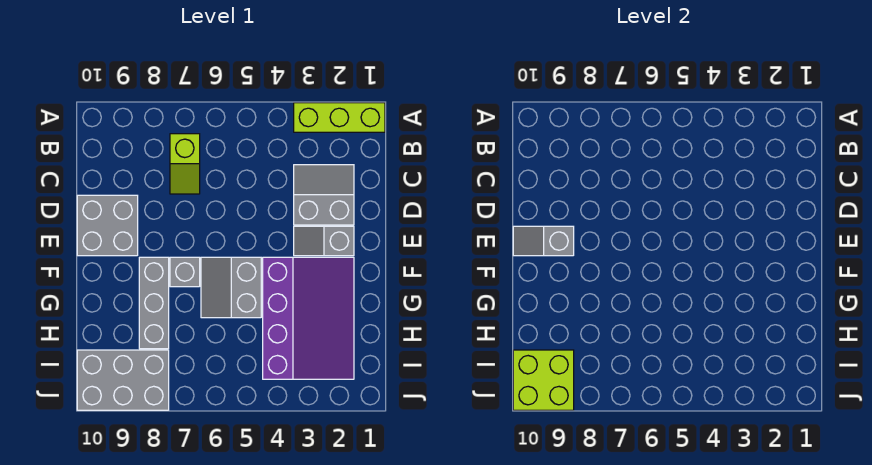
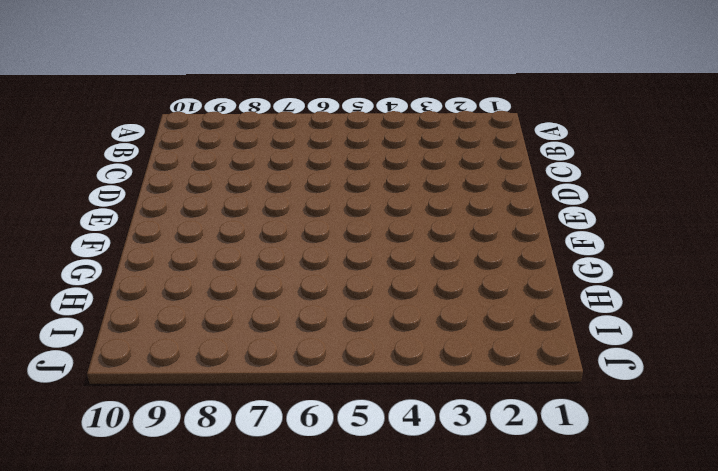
none -> lime brick A1:A3 level 1
none -> lime slope B7:C7 level 1 top B
none -> grey slope C2:D3 level 1 top D

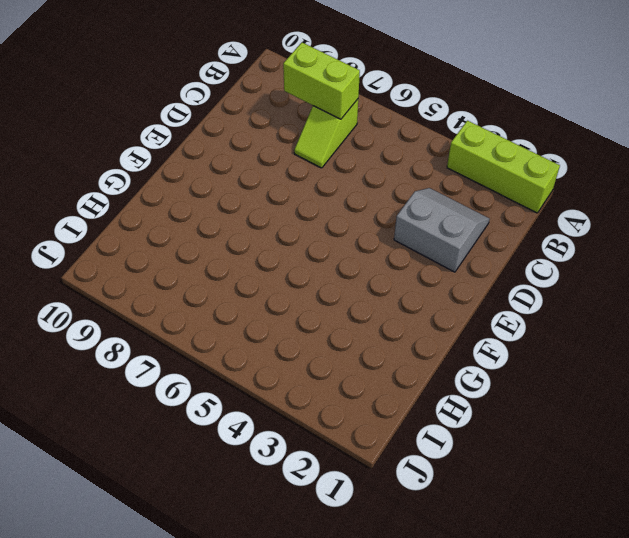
lime brick B7:B8 level 2 -> none
none -> grey brick D9:E10 level 1
none -> grey slope E2:E3 level 1 top 2
none -> purple slope F2:I4 level 1 top 4

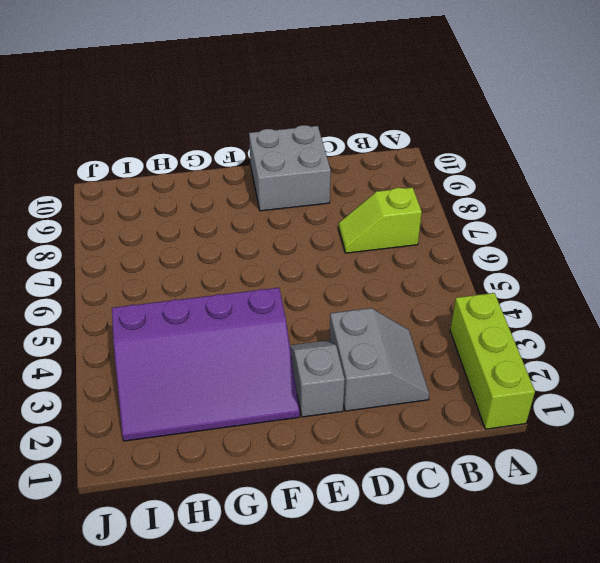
none -> grey slope F5:G6 level 1 top 5
none -> grey brick F7 level 1
none -> grey brick F8:H8 level 1

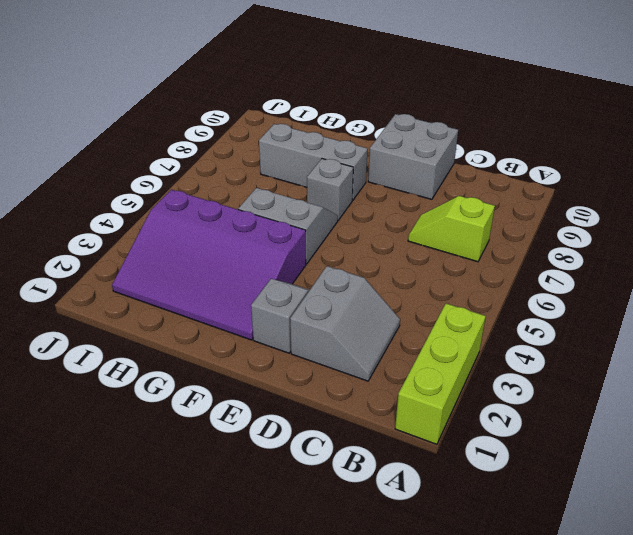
none -> grey brick I8:J10 level 1
none -> grey slope E9:E10 level 2 top 9
none -> lime brick I9:J10 level 2

